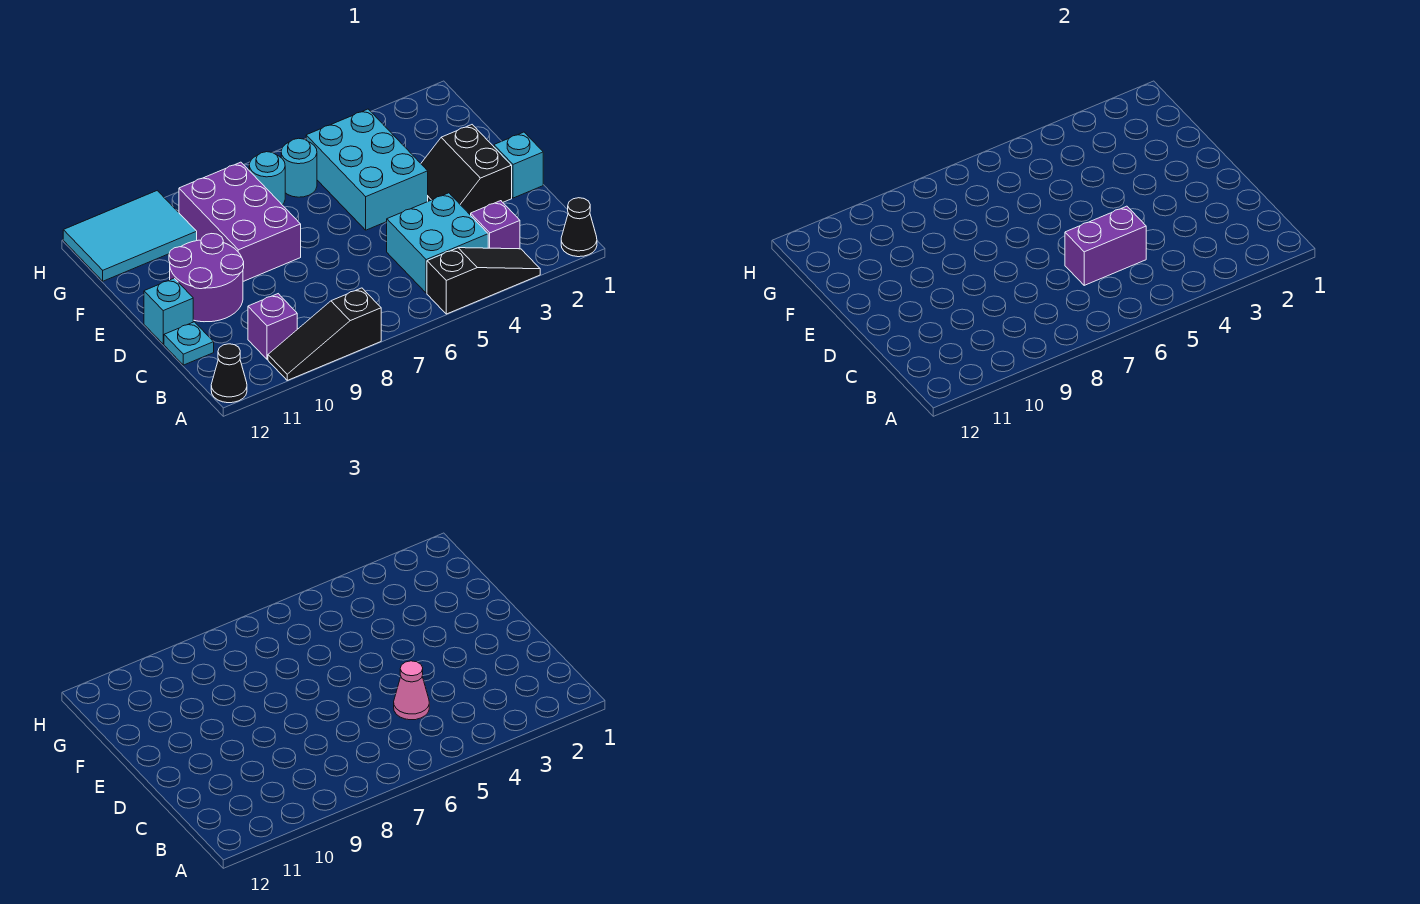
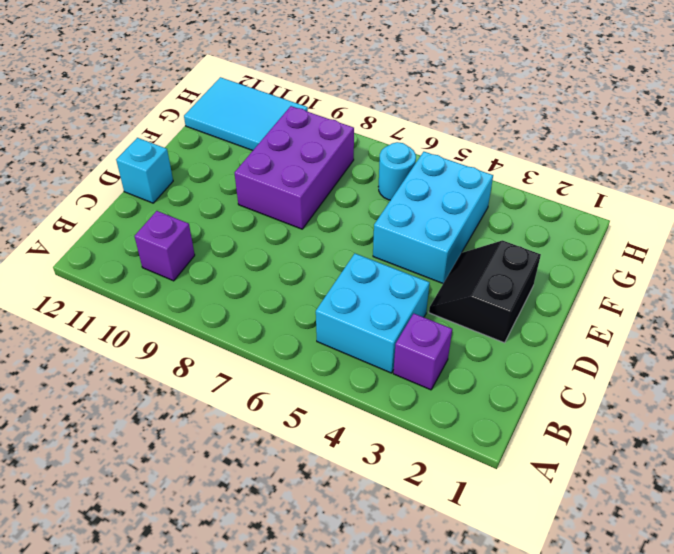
none -> black cone A1 level 1
none -> black slope A3:A5 level 1 top 5
none -> black slope A8:A10 level 1 top 8

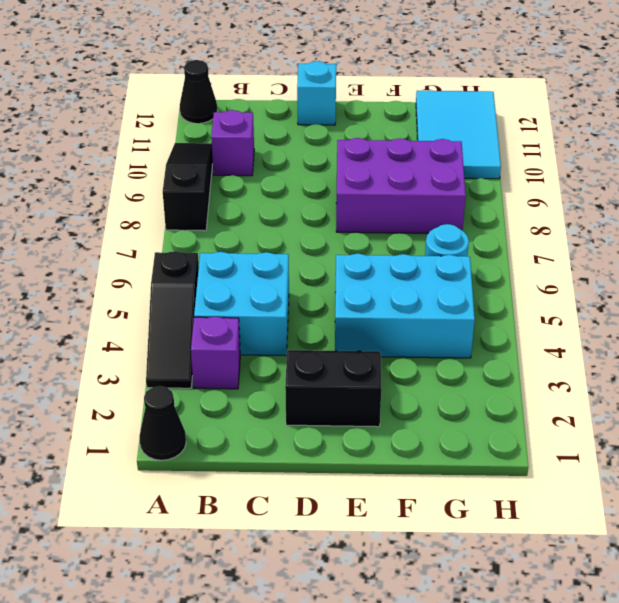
none -> cyan plate C12 level 1
none -> cyan brick D1 level 1
none -> purple round brick D10:E11 level 1

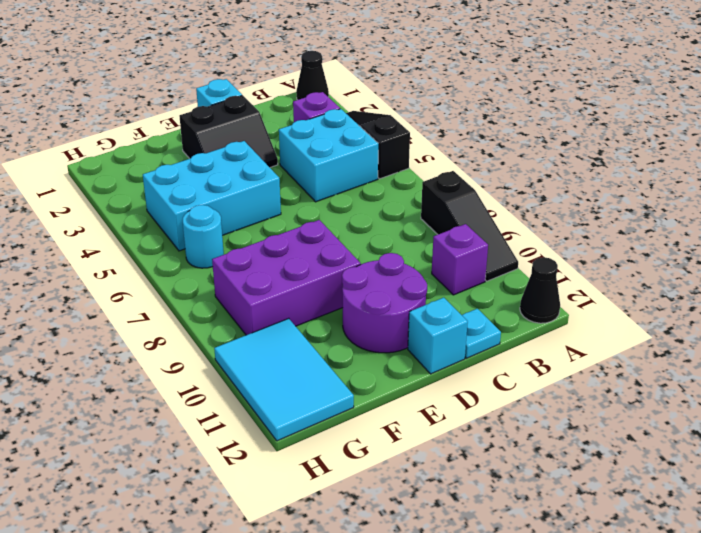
none -> cyan round brick G7 level 1
none -> purple brick C5:C6 level 2
none -> pink cone C5 level 3

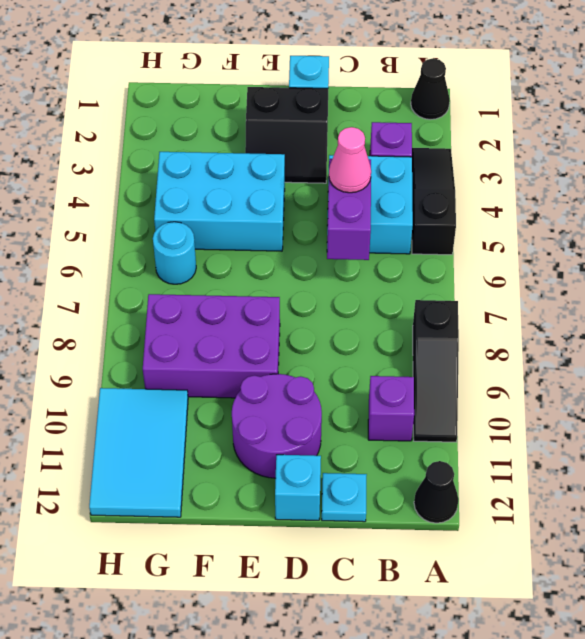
none -> cyan round brick G7 level 1

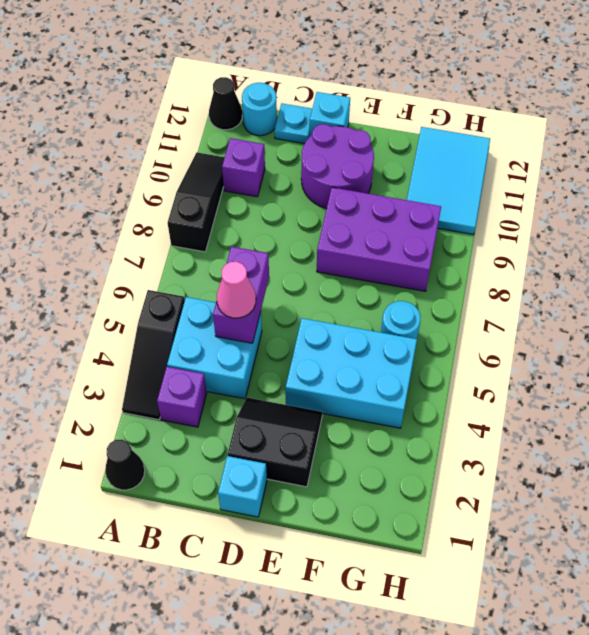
cyan round brick B12 level 1 -> cyan round brick G7 level 1

